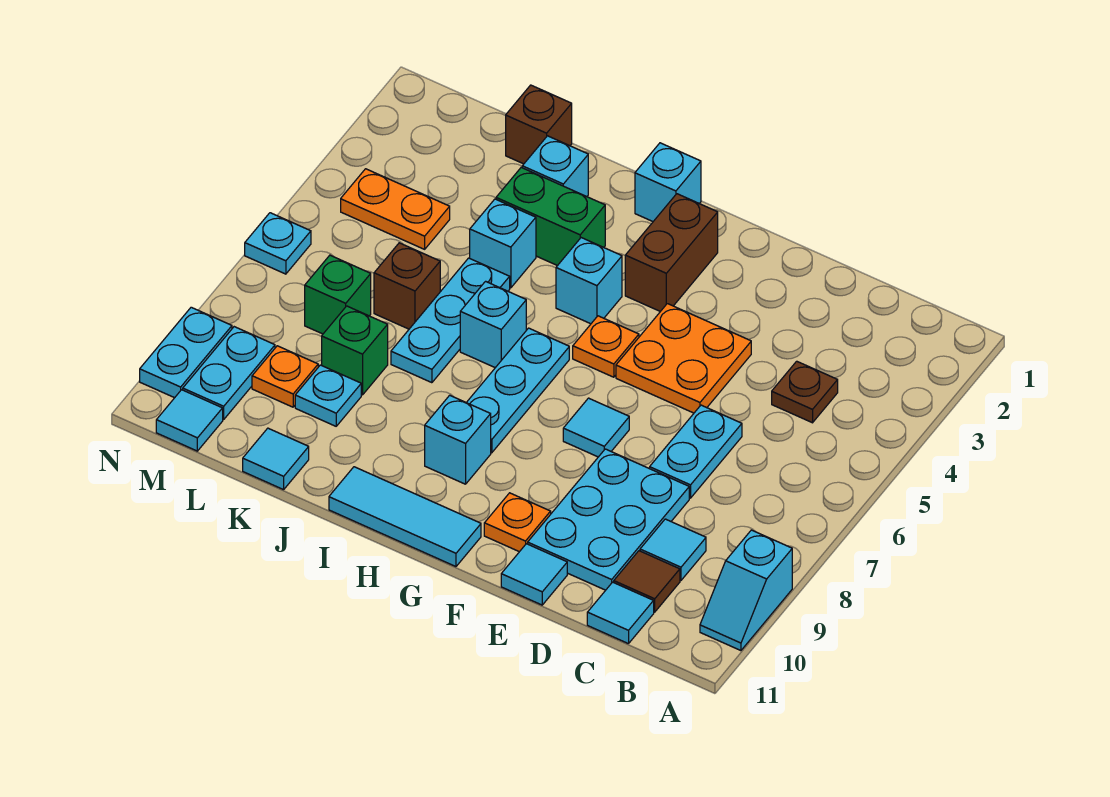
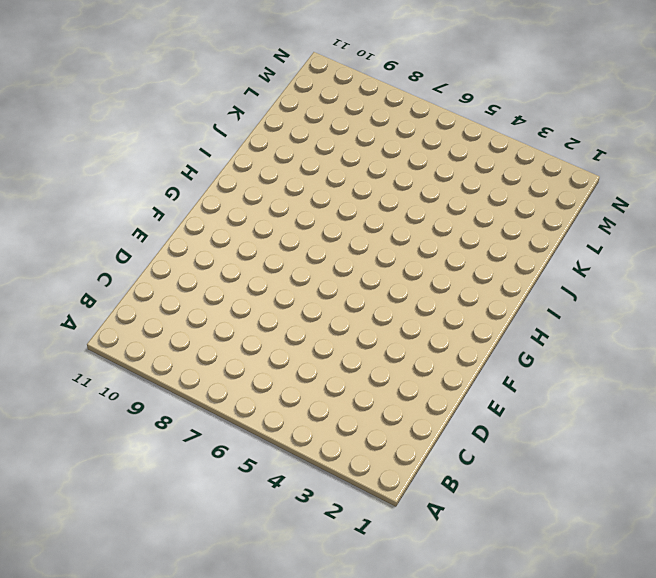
none -> cyan slope A9:A10 level 1 top 9
none -> brown plate C4 level 1
none -> cyan tile C9 level 1
none -> brown tile C10 level 1

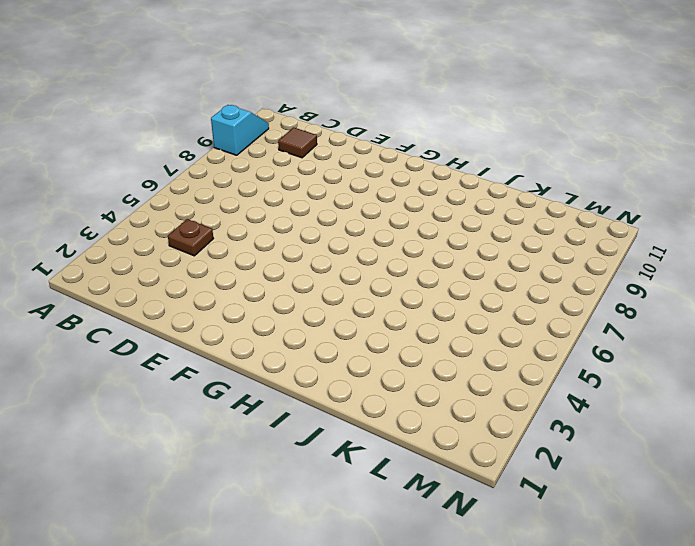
none -> cyan tile C9 level 1
none -> cyan tile C11 level 1
none -> cyan plate D6:D7 level 1
none -> cyan plate D8:E10 level 1

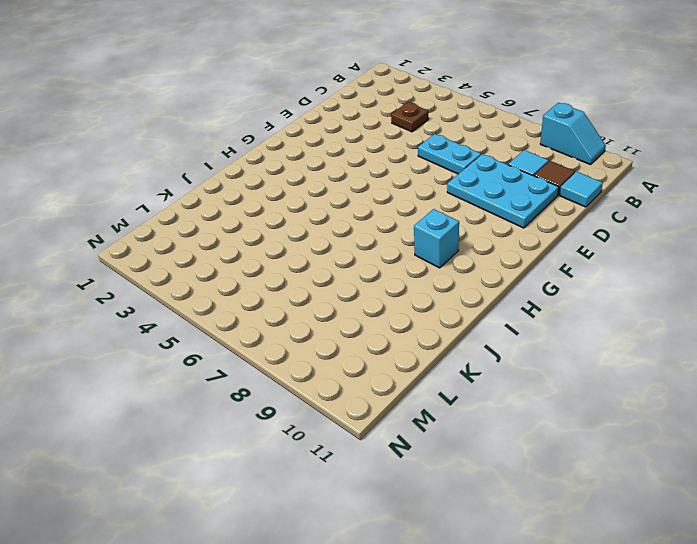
none -> orange plate E4:F5 level 1
none -> cyan tile E11 level 1
none -> cyan tile F7 level 1
none -> orange plate F10 level 1

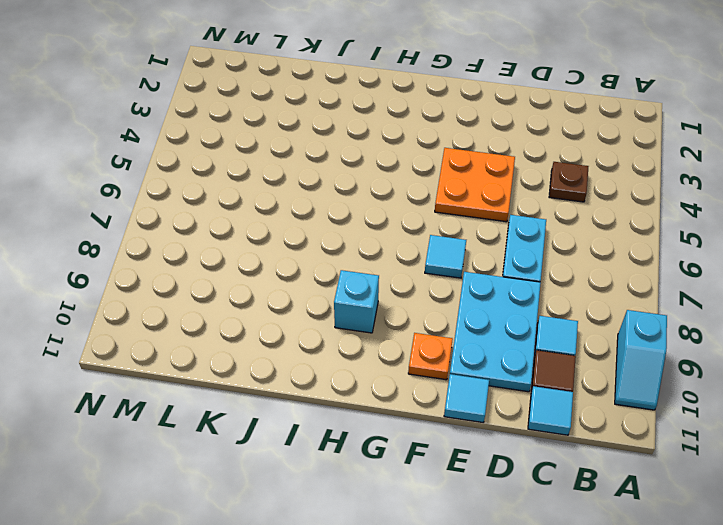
none -> brown brick G2:G3 level 1
none -> orange plate G5 level 1
none -> cyan tile G11:I11 level 1
none -> cyan brick H1 level 1

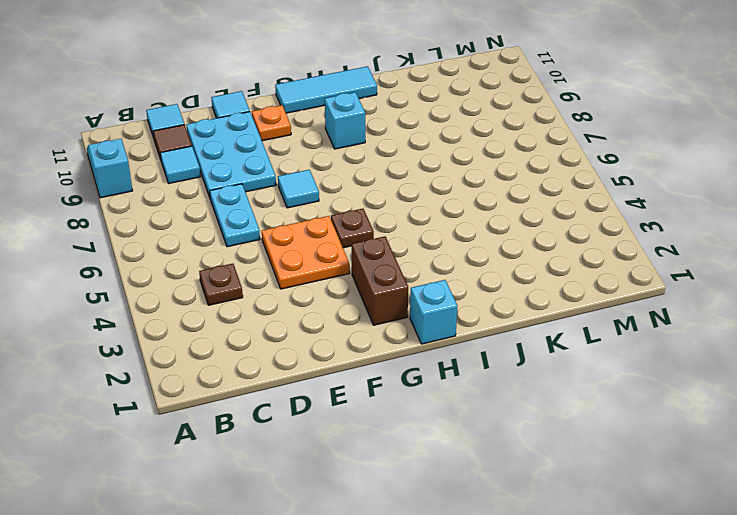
brown plate G5 level 1 -> orange plate G5 level 1
none -> cyan brick H4 level 1
none -> cyan plate H6:H8 level 1
none -> green brick I3:J3 level 1
none -> cyan brick I6 level 1

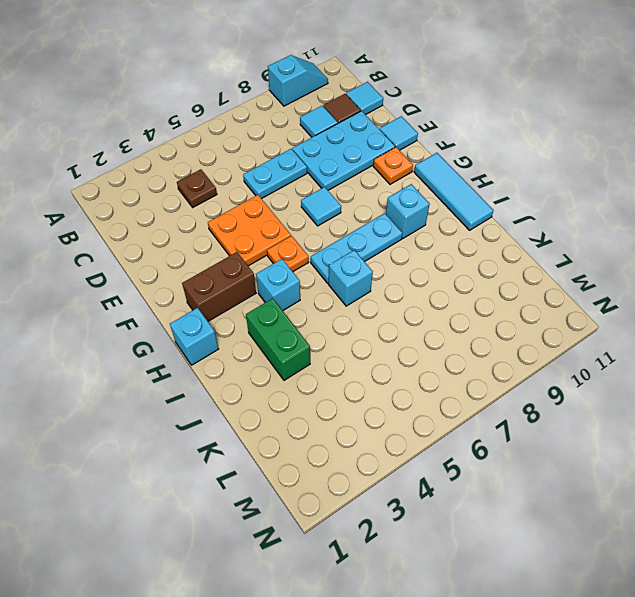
none -> cyan brick J2 level 1
none -> cyan brick J4 level 1
none -> cyan plate J5:J7 level 1
none -> brown brick K1 level 1

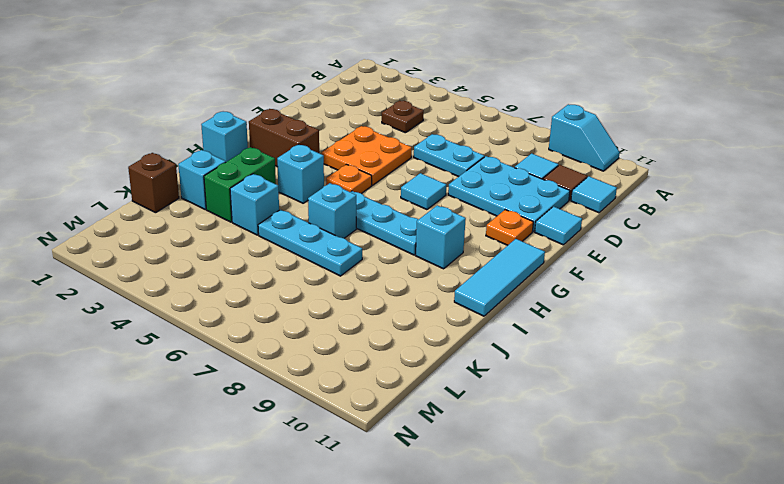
none -> brown brick K6 level 1
none -> green brick K8 level 1
none -> cyan plate K9 level 1
none -> cyan tile K11 level 1

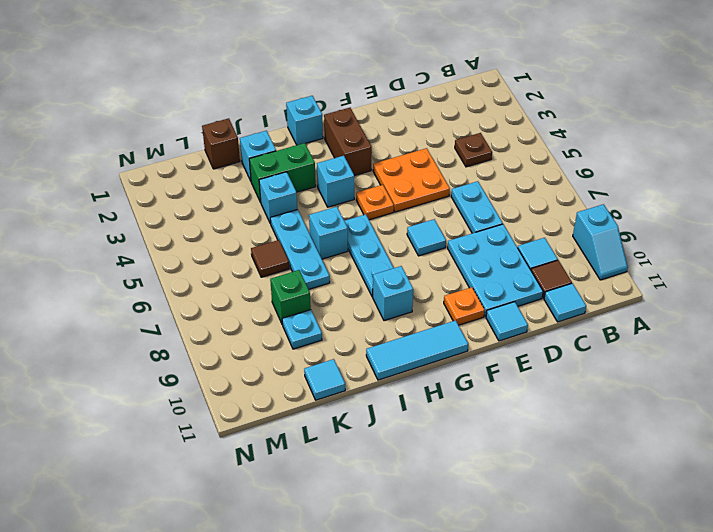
brown tile K6 level 1 -> brown brick K6 level 1
none -> orange plate L4:M4 level 1
none -> green brick L7 level 1
none -> orange plate L9 level 1
none -> cyan plate M9:M10 level 1

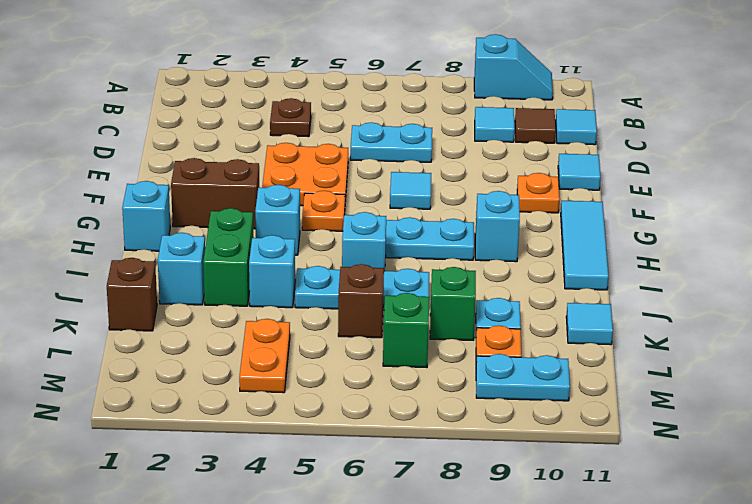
none -> cyan plate D8:E10 level 1
none -> cyan tile M11 level 1
none -> cyan plate N6 level 1
none -> cyan plate N9:N10 level 1

